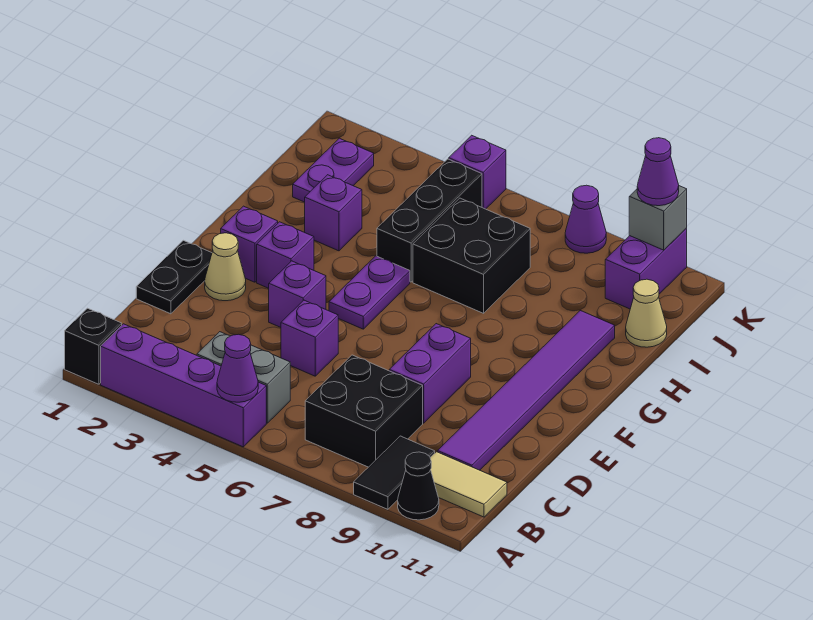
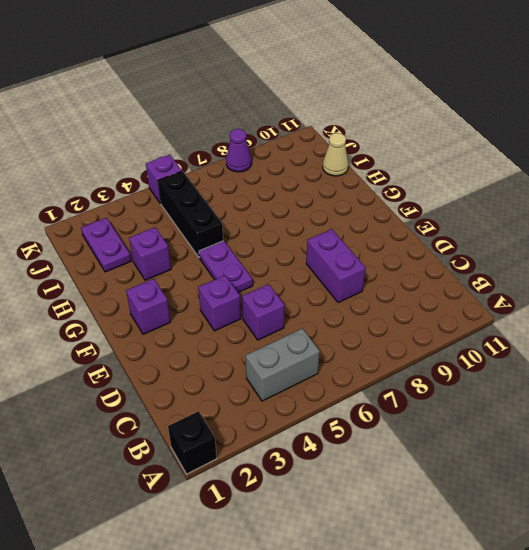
none -> purple brick A2:A5 level 1
none -> black tile A9:B9 level 1
none -> black cone A10 level 1

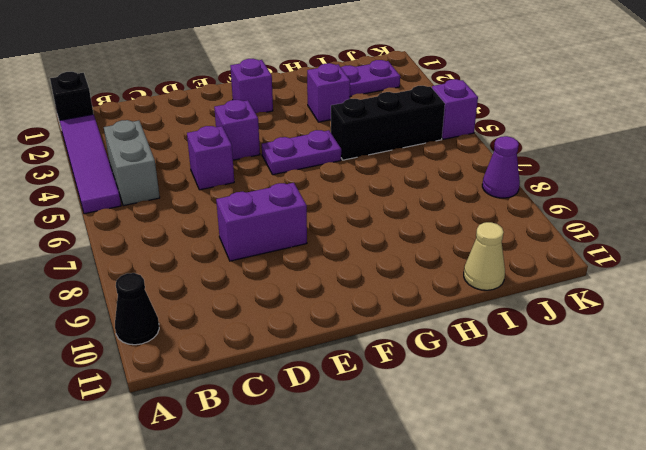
purple tile A2:A5 level 1 -> purple brick A2:A5 level 1
none -> black tile A9:B9 level 1
none -> black brick B7:C8 level 1
none -> tan tile B10:B11 level 1

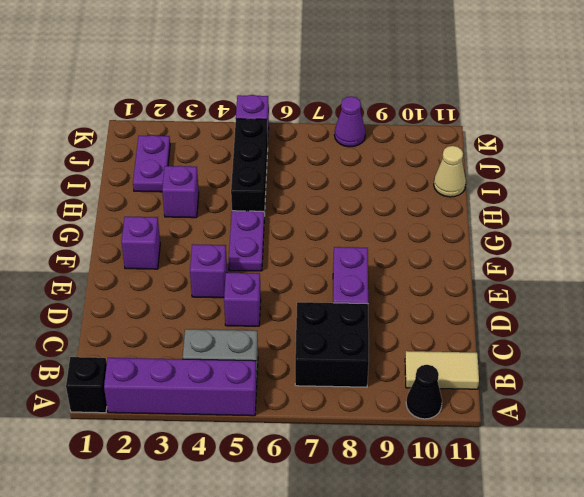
none -> black tile A9:B9 level 1
none -> purple tile C10:H10 level 1
none -> black plate D1:E1 level 1

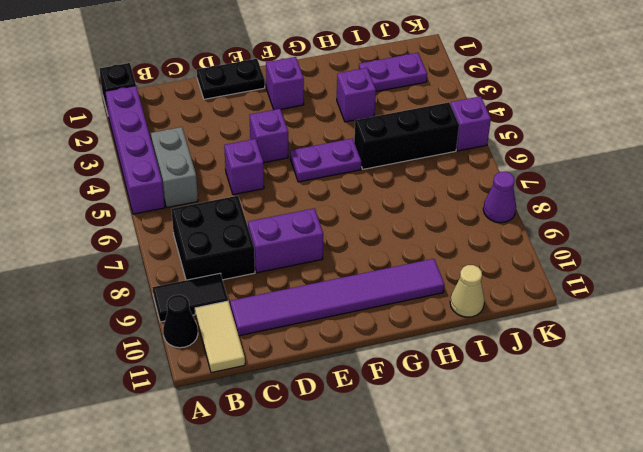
none -> tan cone E2 level 1
none -> purple brick F3 level 1
none -> black brick H6:I7 level 1

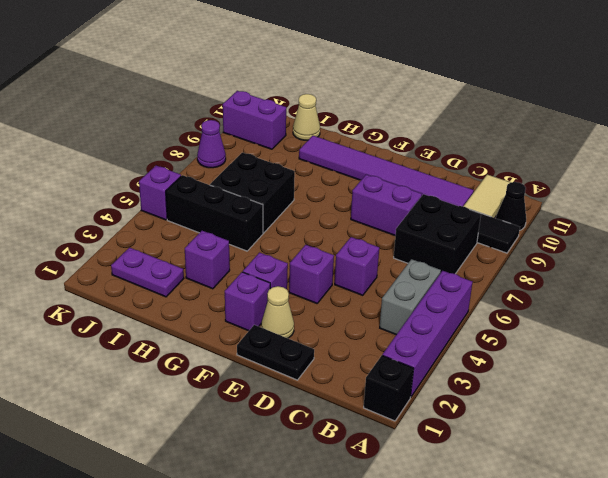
none -> purple plate F5:G5 level 1
none -> purple cone A5 level 2
none -> grey brick K10 level 2

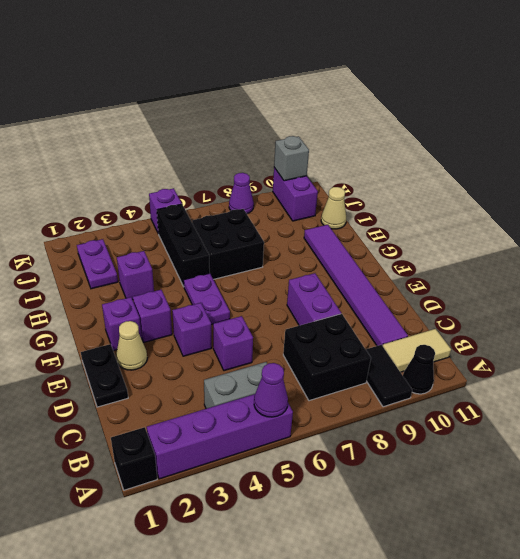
none -> purple cone K10 level 3

